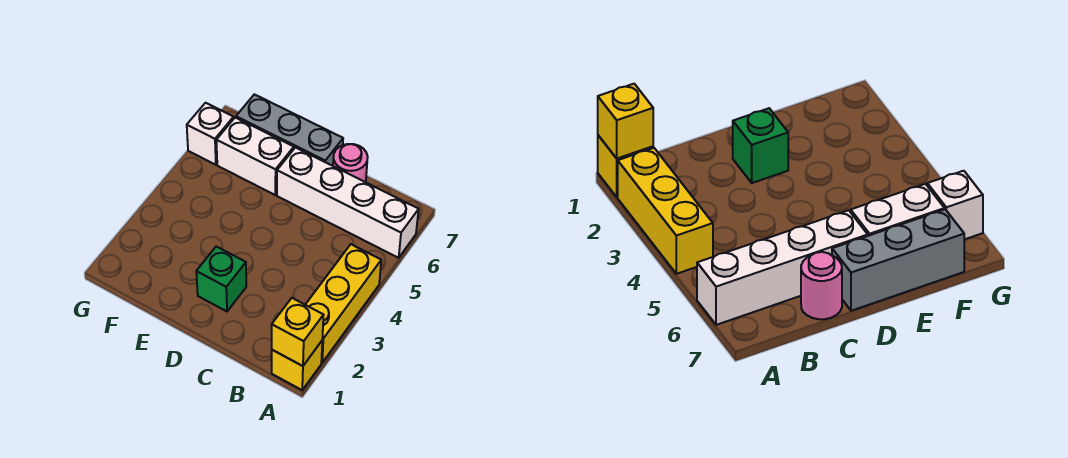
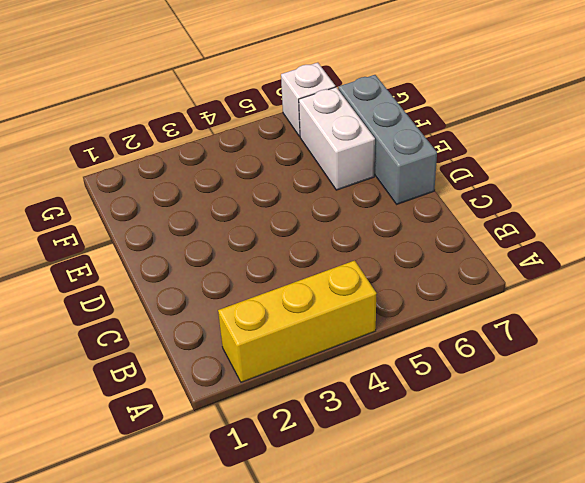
none -> yellow brick A1 level 1
none -> white brick A6:D6 level 1

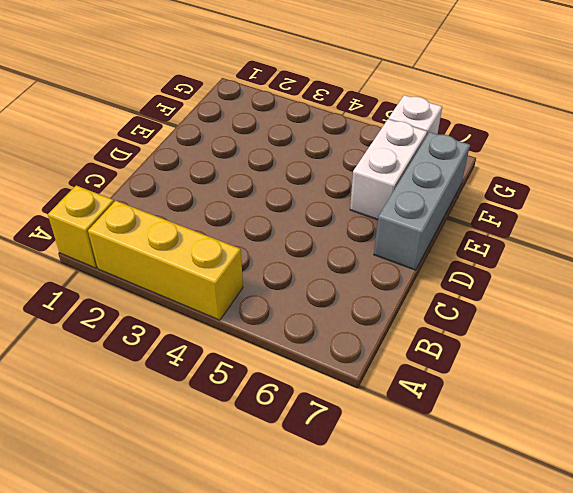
none -> white brick A6:D6 level 1
none -> pink round brick C7 level 1

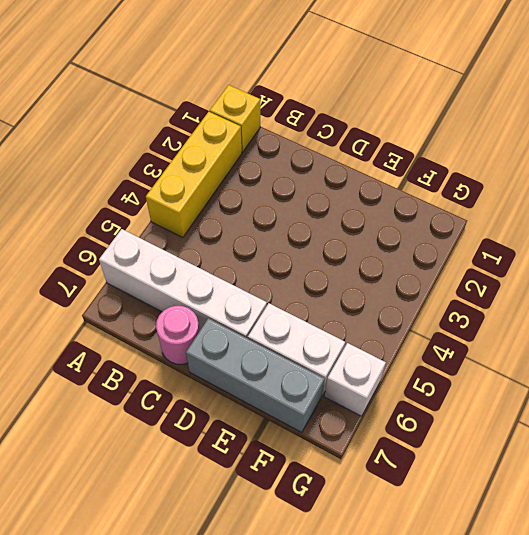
none -> green brick D2 level 1
none -> yellow brick A1 level 2

